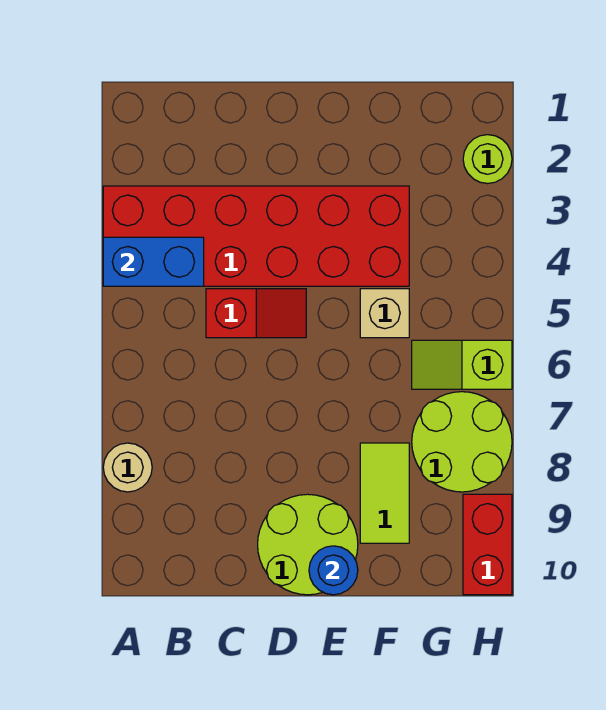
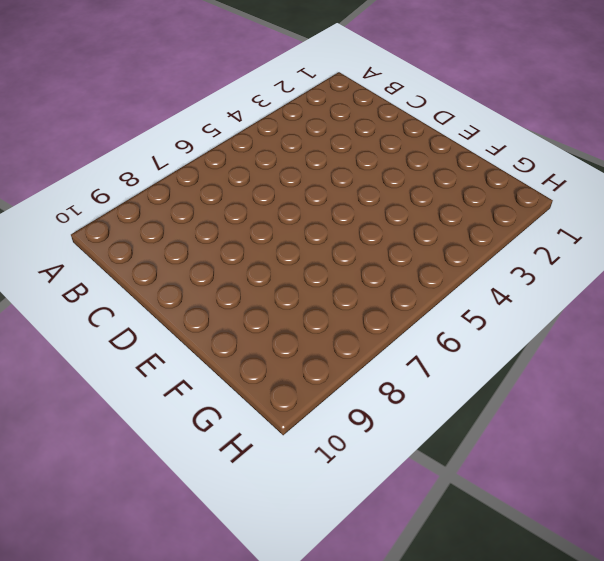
none -> red brick A3:F4 level 1
none -> tan round brick A8 level 1
none -> red slope C5:D5 level 1 top C

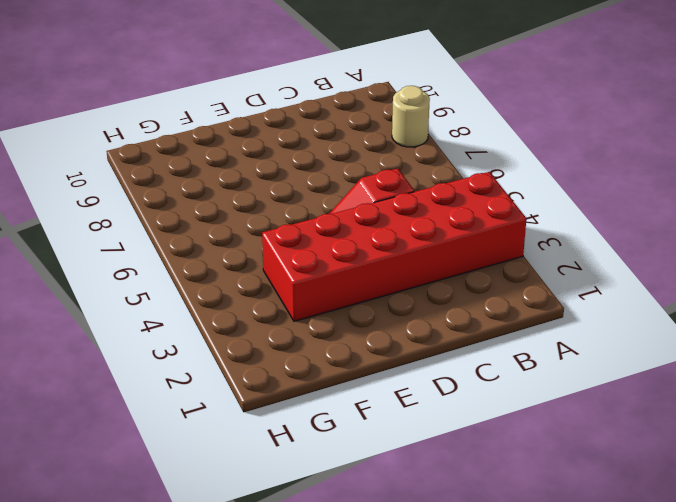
none -> lime round brick D9:E10 level 1
none -> tan brick F5 level 1
none -> lime tile F8:F9 level 1

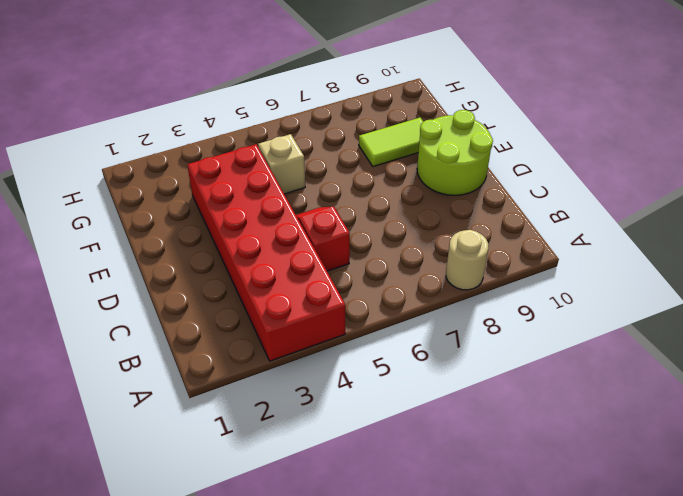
none -> lime slope G6:H6 level 1 top H
none -> lime round brick G7:H8 level 1
none -> lime round brick H2 level 1

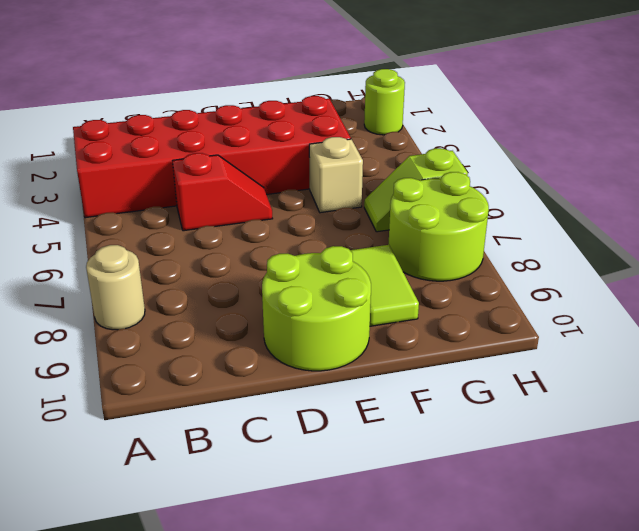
none -> red brick H9:H10 level 1
none -> blue brick A4:B4 level 2
none -> blue round brick E10 level 2

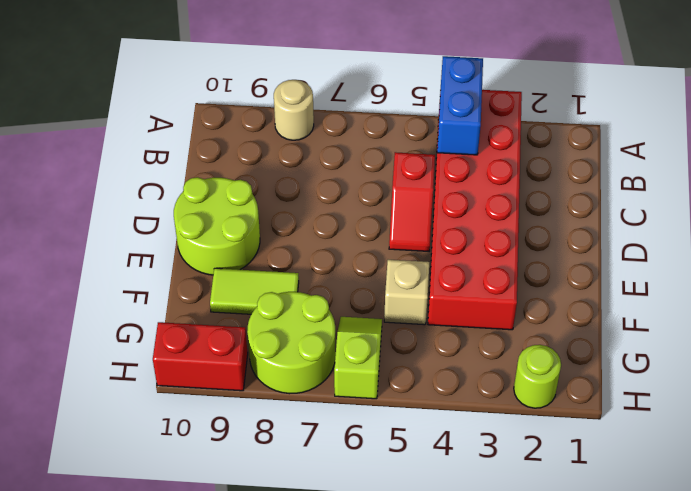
none -> blue round brick E10 level 2

